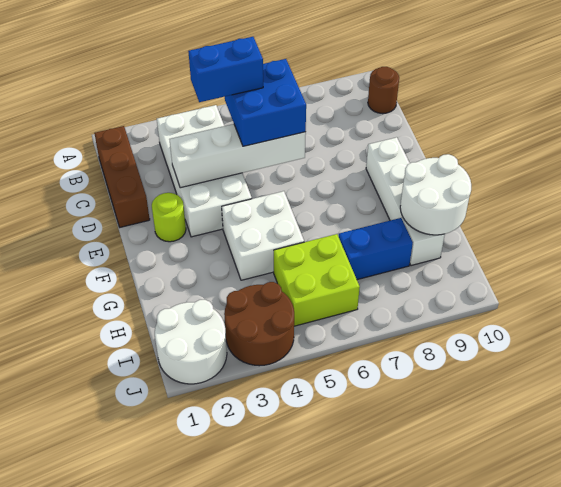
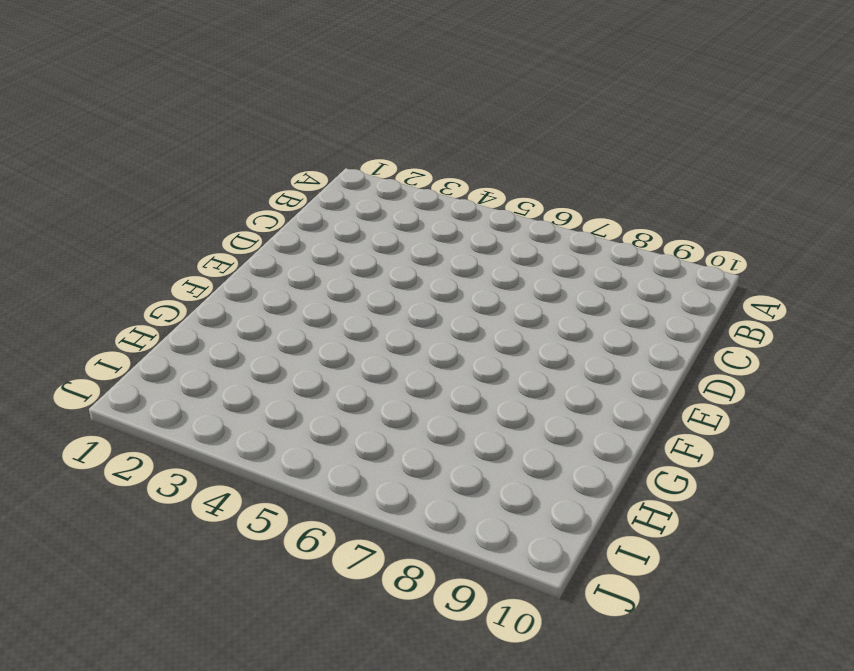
none -> brown brick B1:D1 level 1
none -> white brick B3:E4 level 1
none -> brown round brick B10 level 1

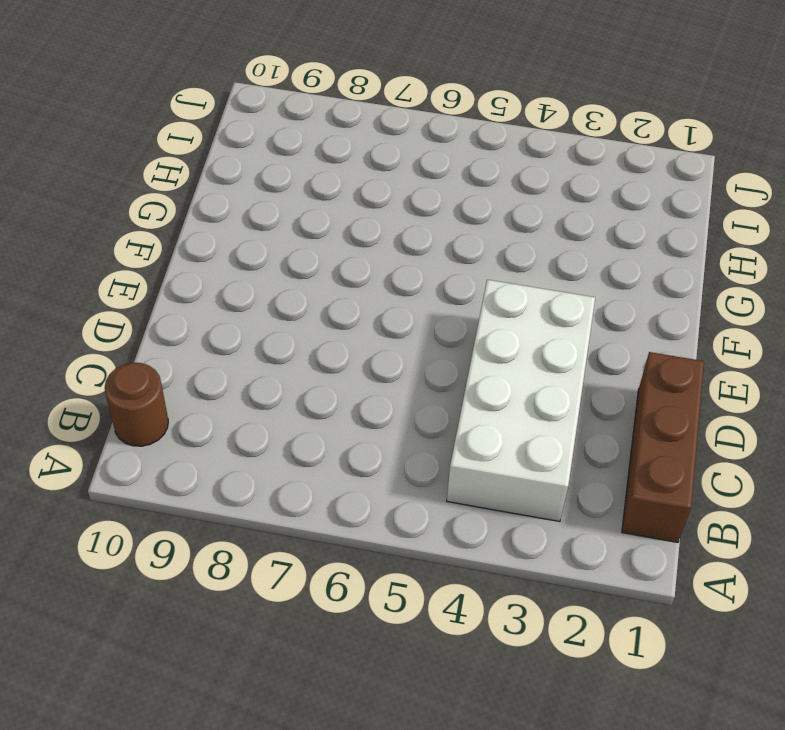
none -> lime round brick E2 level 1
none -> white brick E9:H9 level 1
none -> white brick F4:G5 level 1

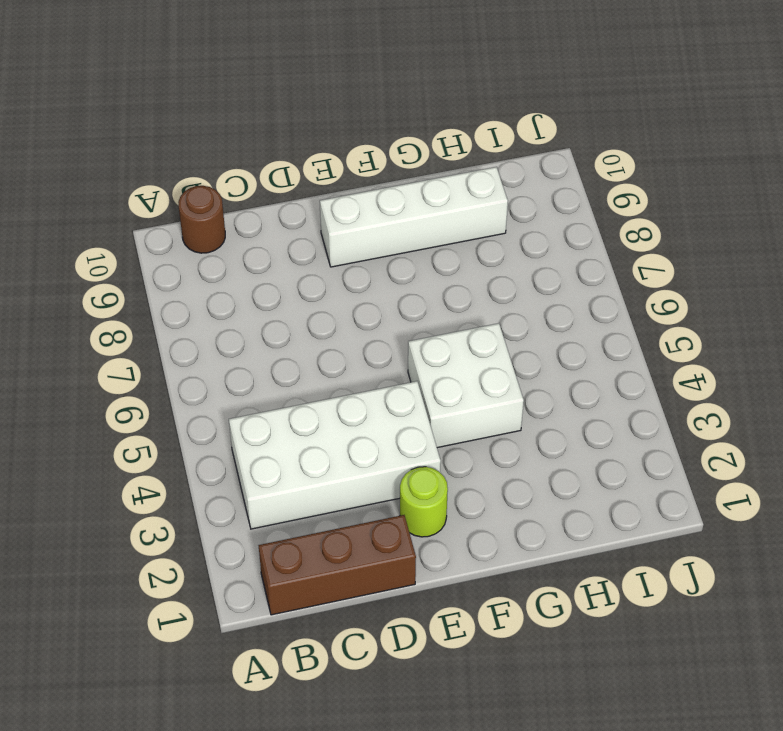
none -> lime brick H5:I6 level 1
none -> blue brick H7:H8 level 1
none -> white round brick I1:J2 level 1

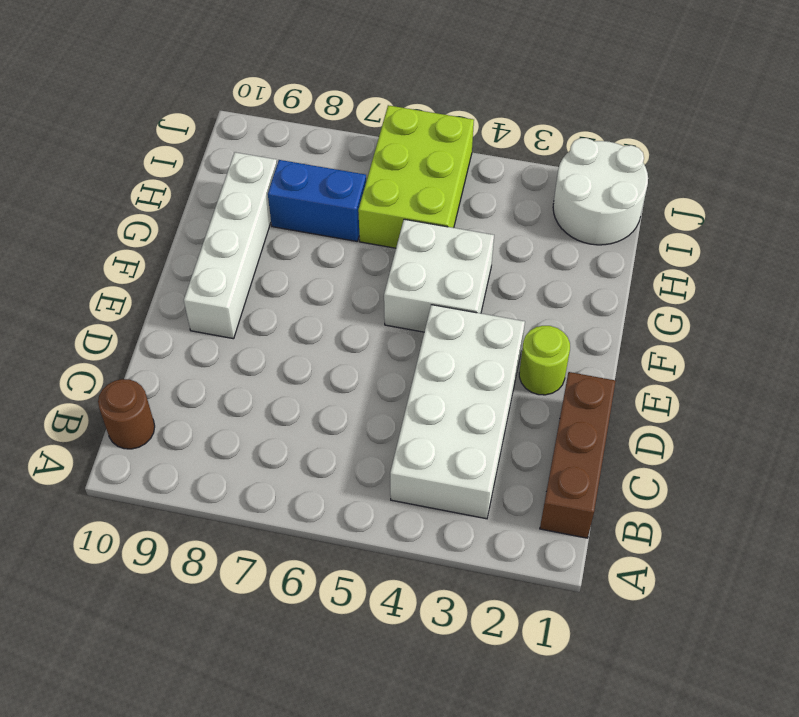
lime brick H5:J6 level 1 -> lime brick H5:I6 level 1
none -> brown round brick I3:J4 level 1
none -> white brick D3:D6 level 2
none -> white round brick G9:H10 level 2

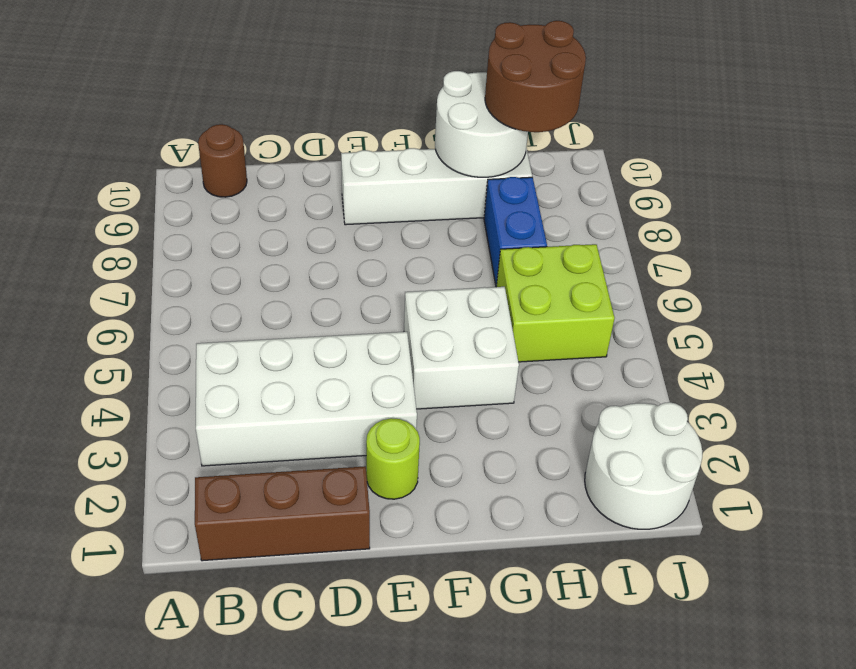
brown round brick H9:I10 level 3 -> brown round brick I3:J4 level 1
none -> white brick D3:D6 level 2
none -> blue brick C5:D6 level 3
none -> blue brick C4:C5 level 4

